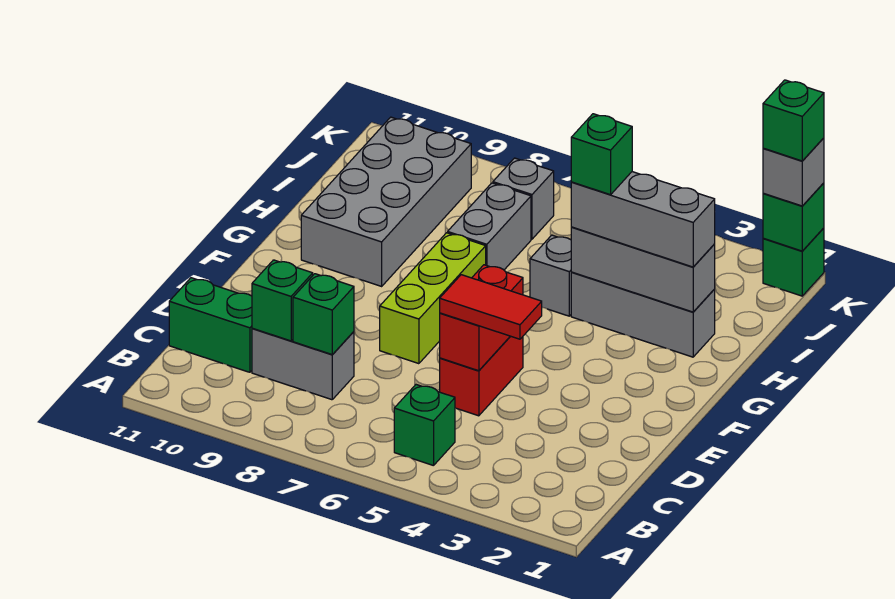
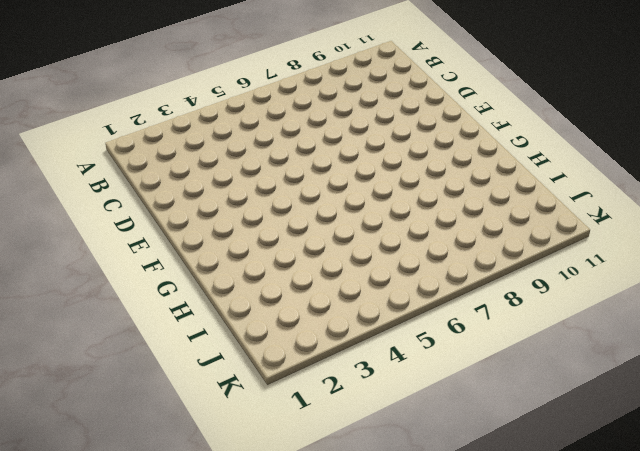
none -> green brick B5 level 1
none -> grey brick C8:C9 level 1
none -> green brick C10:C11 level 1

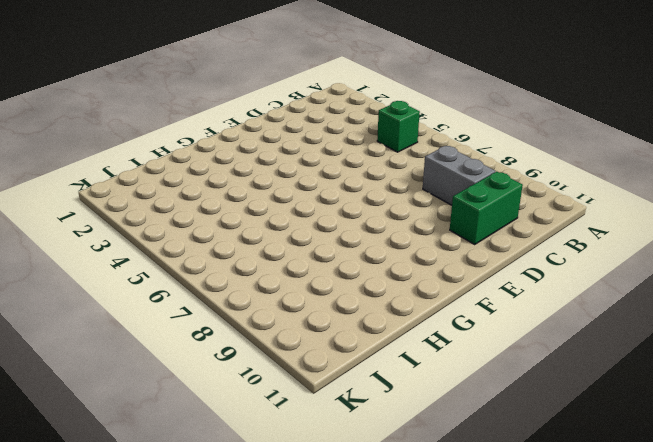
green brick C10:D10 level 1 -> green brick C10:C11 level 1
none -> red brick D5:E5 level 1
none -> lime brick E7:G7 level 1
none -> grey brick G9:J10 level 1

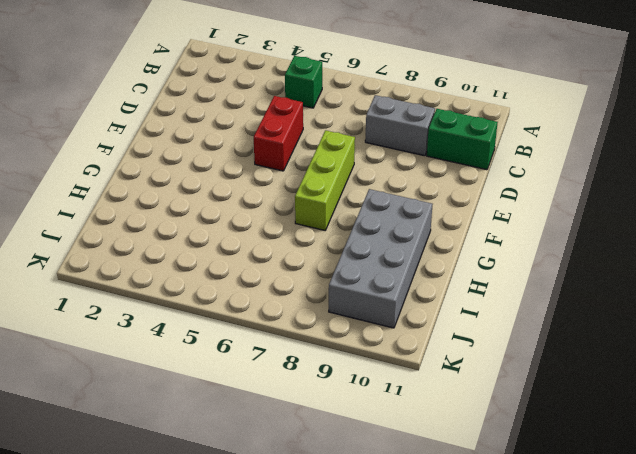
none -> grey brick H2:H4 level 1
none -> grey brick H5 level 1
none -> grey brick H7:I7 level 1

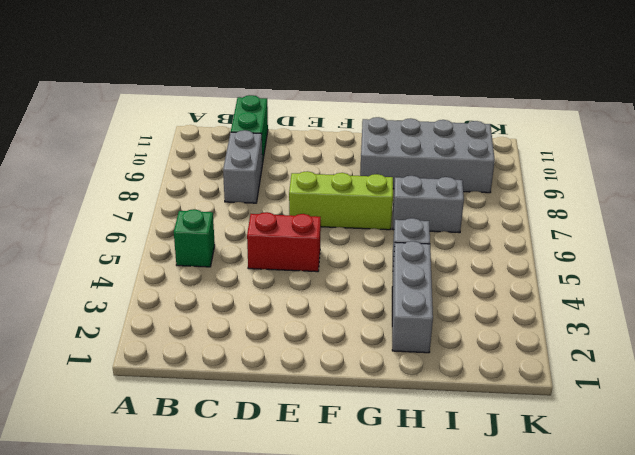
none -> grey brick J7 level 1
none -> green brick K1 level 1
none -> green brick C8 level 2

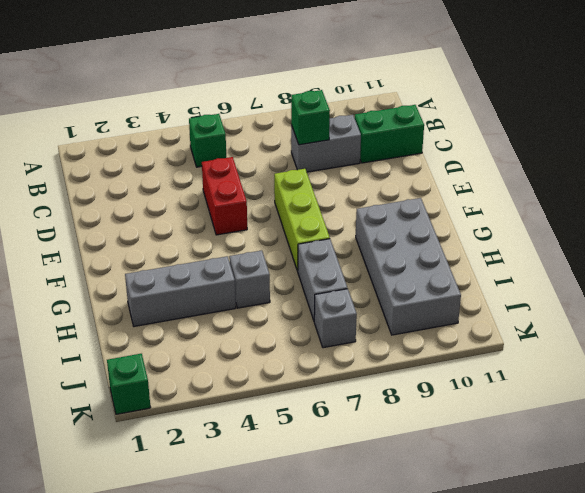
none -> green brick C9 level 2
none -> red brick D5:E5 level 2
none -> grey brick H2:H4 level 2

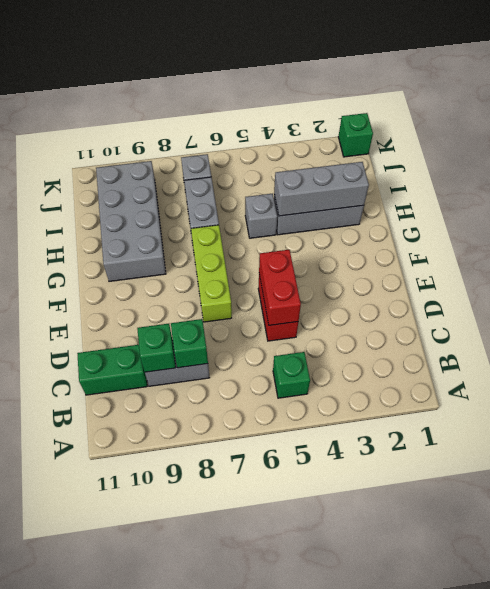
none -> green brick K1 level 2
none -> red tile D4:D5 level 3
none -> grey brick H2:H4 level 3

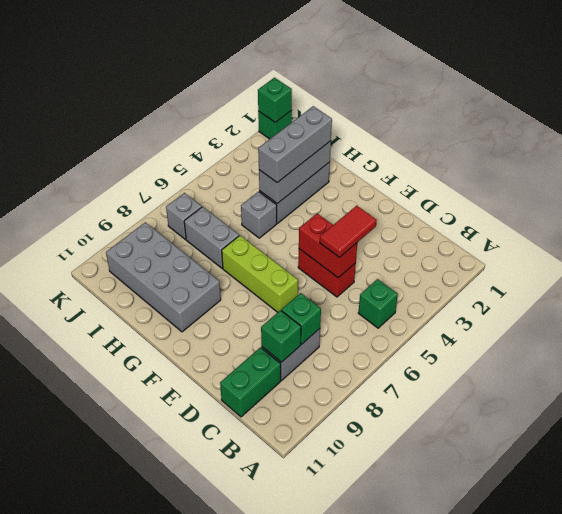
none -> grey brick K1 level 3
none -> green brick H4 level 4
none -> green brick K1 level 4

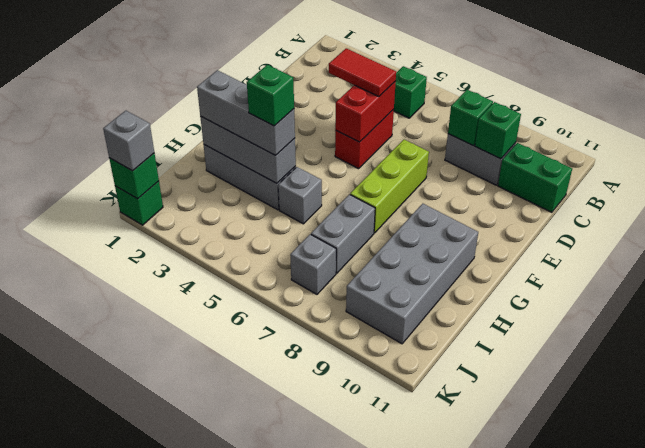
none -> green brick K1 level 4

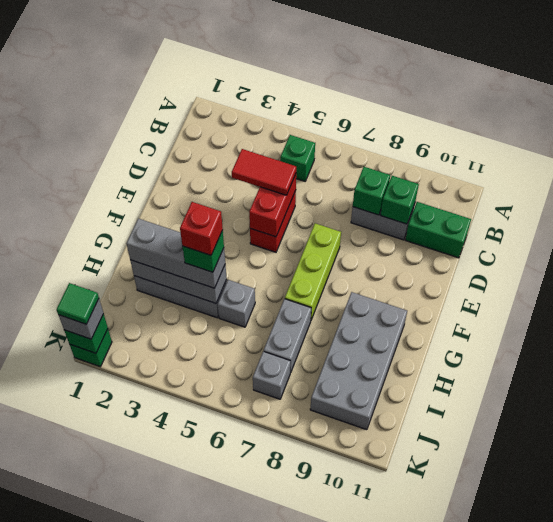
red brick H4 level 5 -> none
green tile K1 level 4 -> green brick K1 level 4

